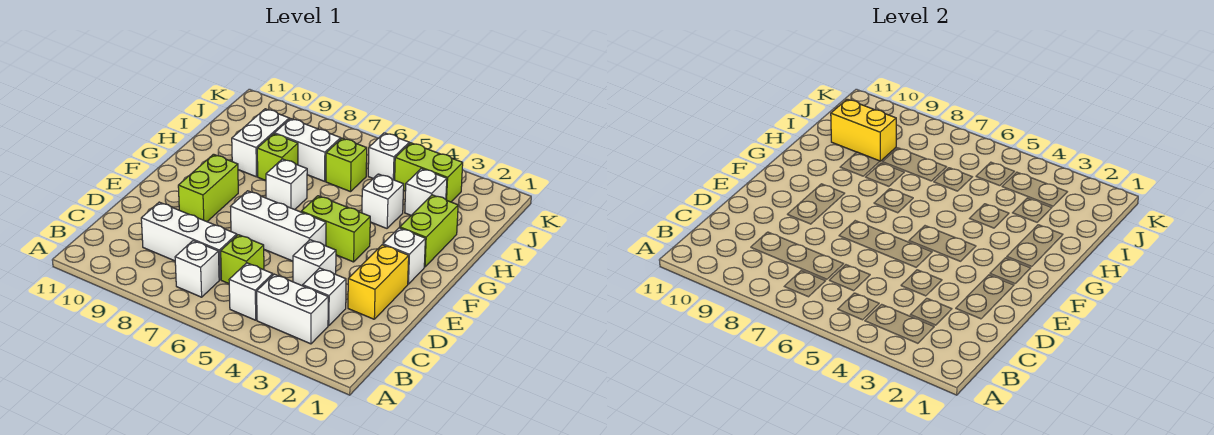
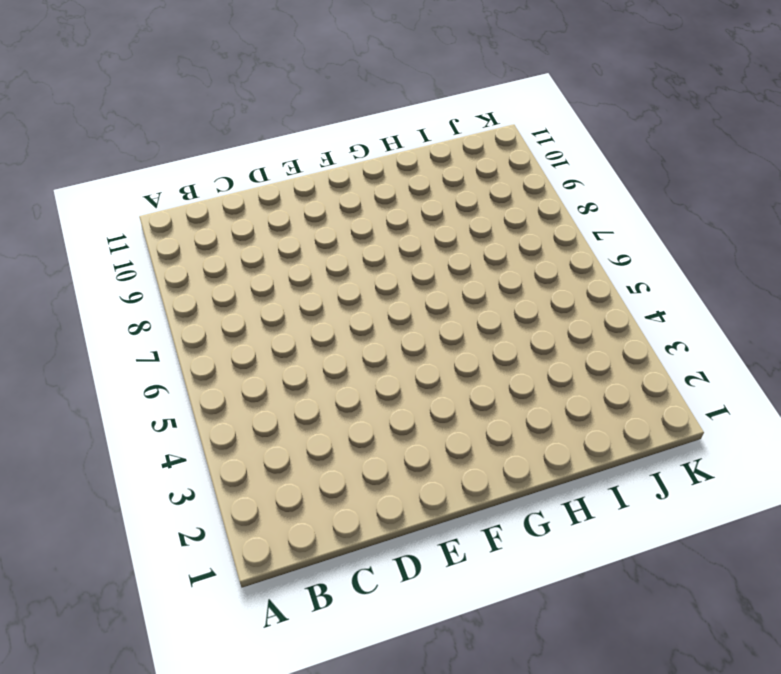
none -> white brick B3:B4 level 1
none -> white brick B5 level 1
none -> white brick B7 level 1

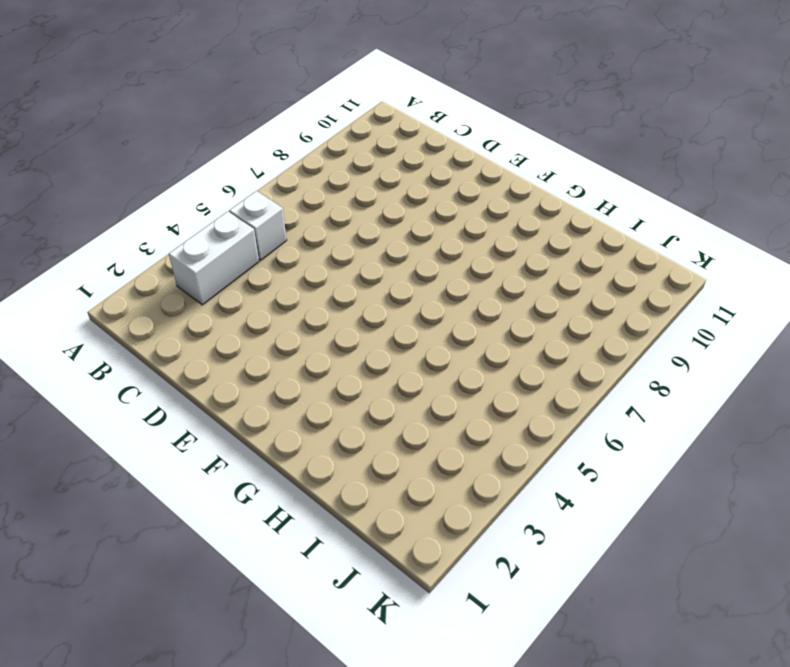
none -> white brick B7 level 1
none -> white brick C3 level 1
none -> lime brick C6 level 1

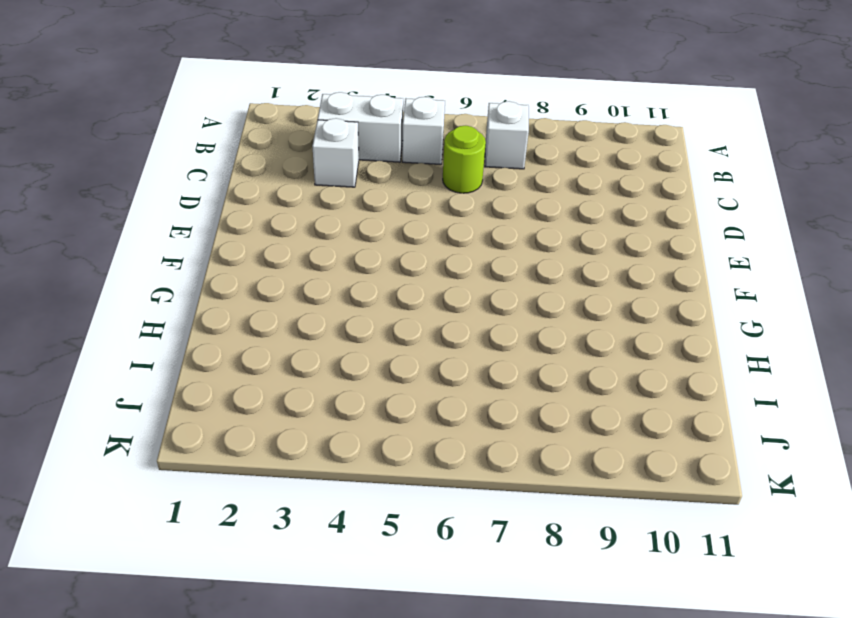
lime round brick C6 level 1 -> lime brick C6 level 1
none -> white brick C7:C9 level 1
none -> yellow brick D2:E2 level 1
none -> white brick D4 level 1

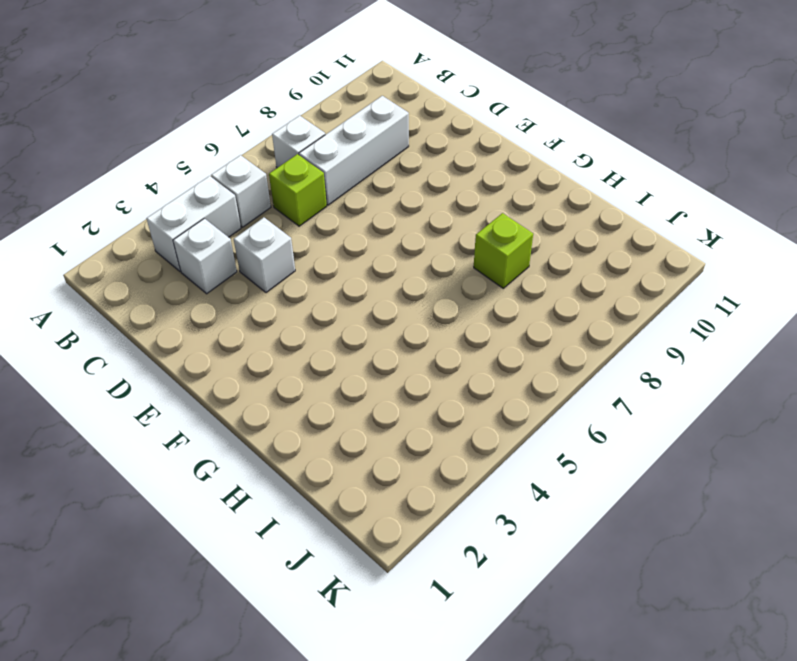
none -> yellow brick D2:E2 level 1
none -> white brick E5:E7 level 1
none -> lime brick E9:F9 level 1

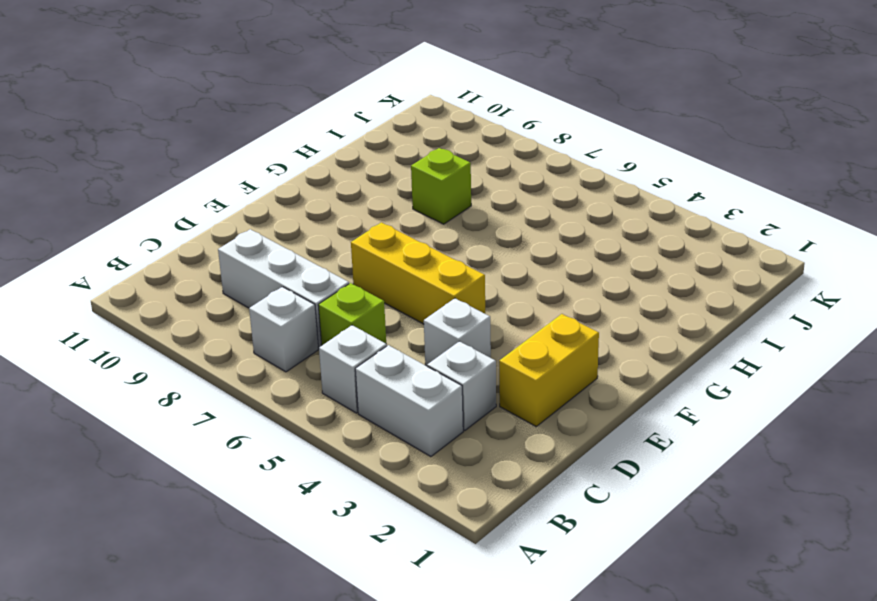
yellow brick E5:E7 level 1 -> white brick E5:E7 level 1
none -> lime brick E9:F9 level 1
none -> white brick F2 level 1
none -> lime brick F4:F5 level 1

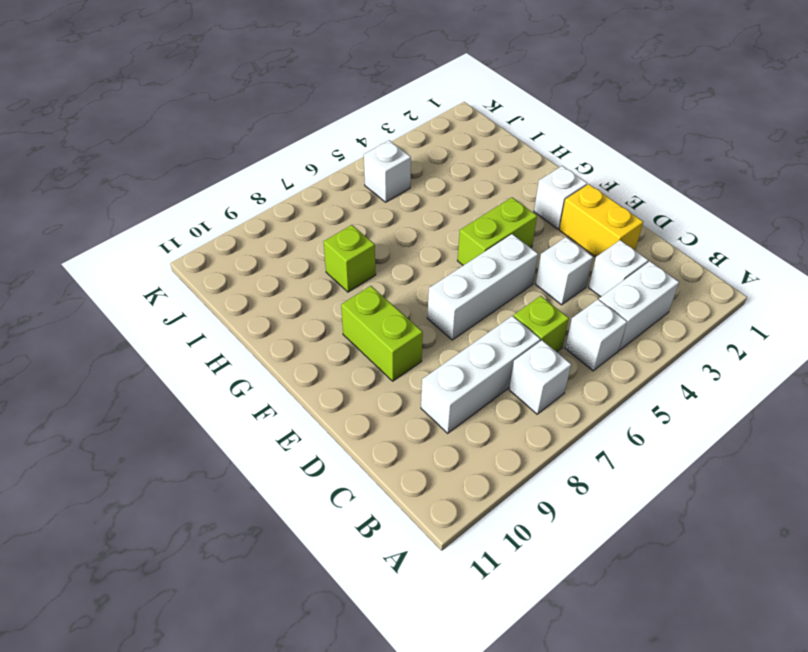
none -> lime brick G2:H2 level 1
none -> white brick G7 level 1
none -> white brick H4 level 1

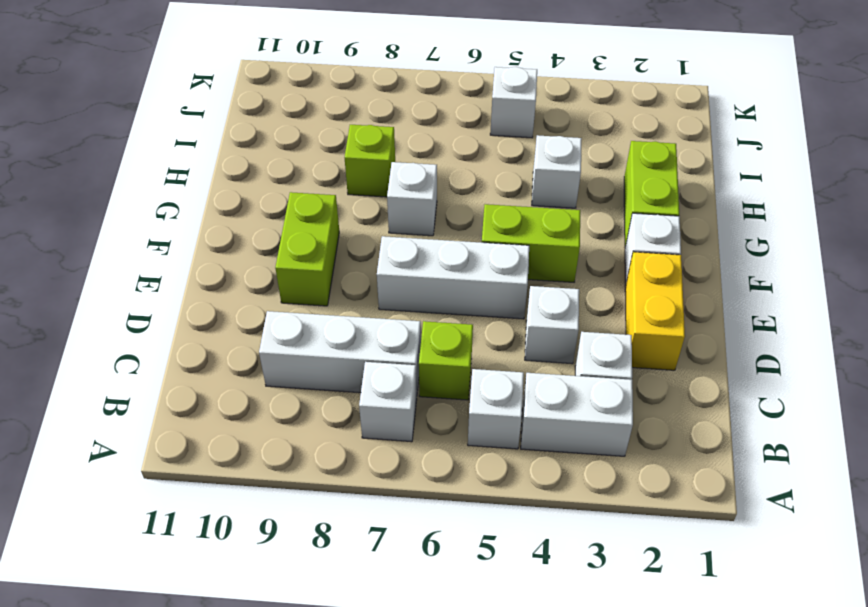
none -> white brick H9:I9 level 1
none -> white brick I3 level 1
none -> lime brick I6 level 1

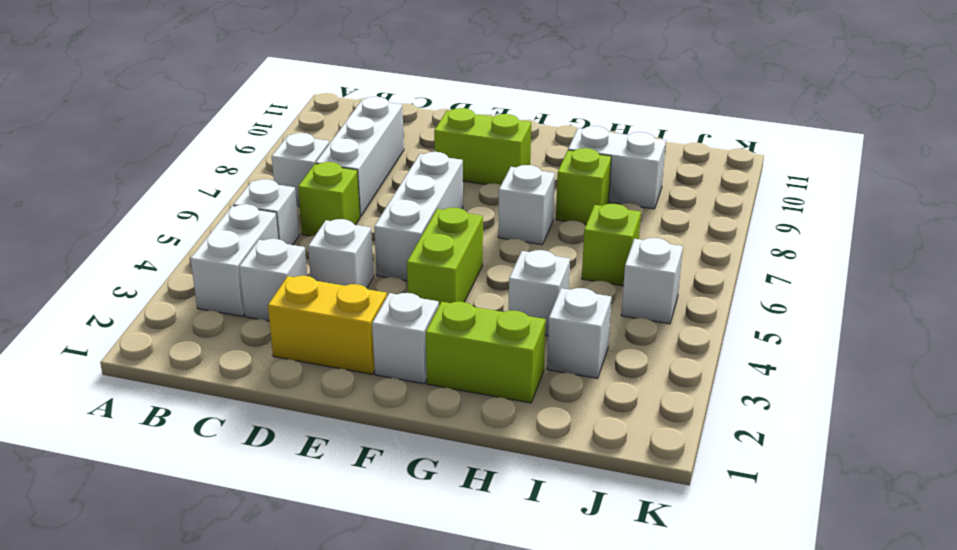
none -> white brick I7:I8 level 1
none -> lime brick J3:J4 level 1
none -> yellow brick I9:I10 level 2

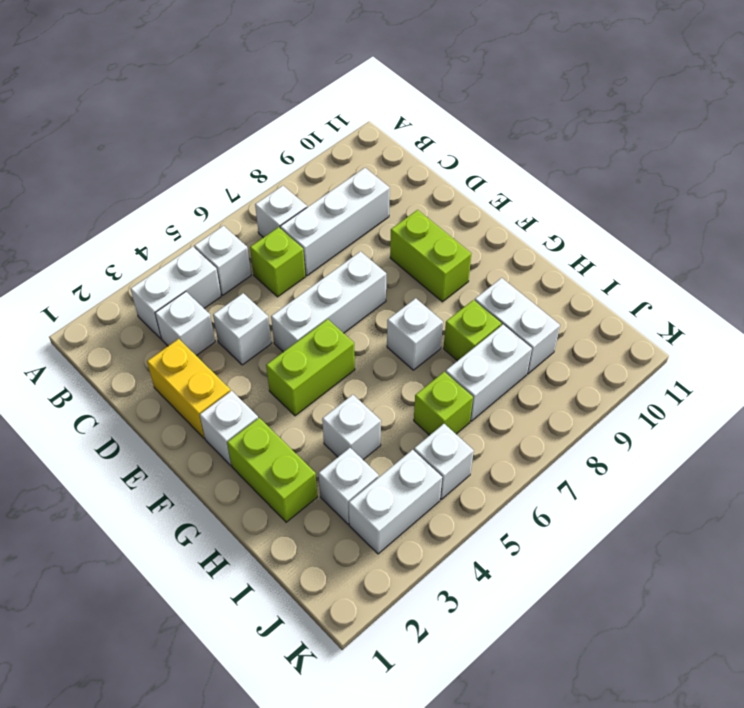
white brick J3:J4 level 1 -> lime brick J3:J4 level 1
none -> yellow brick I9:I10 level 2

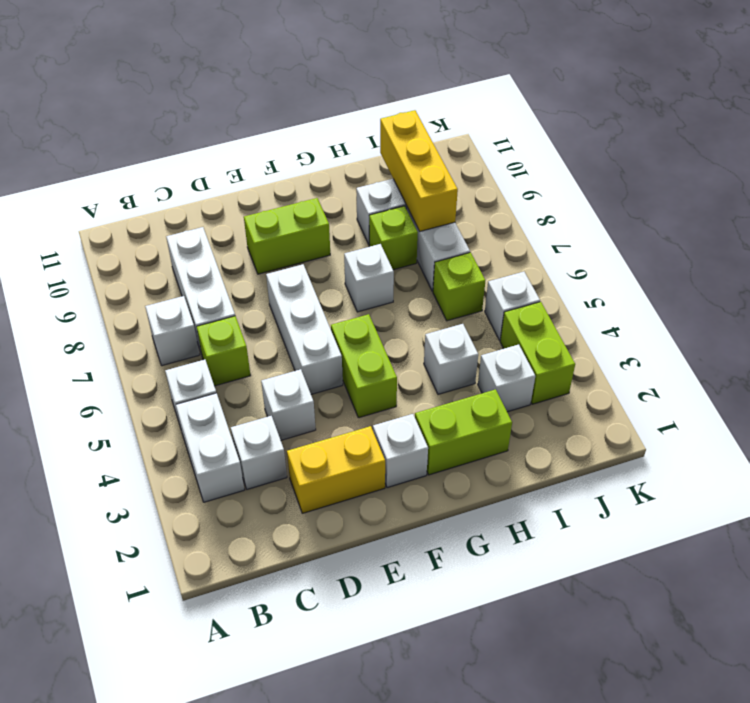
yellow brick I8:I10 level 2 -> yellow brick I9:I10 level 2

